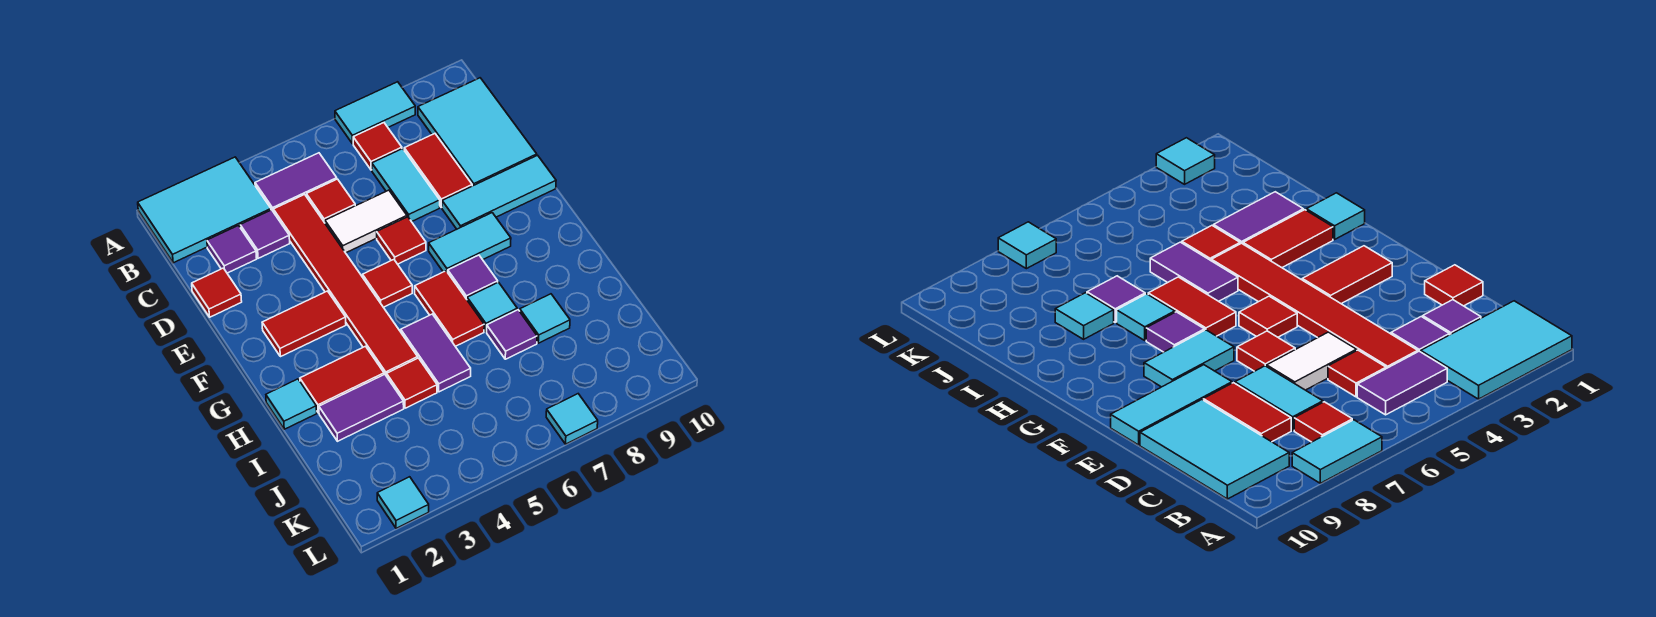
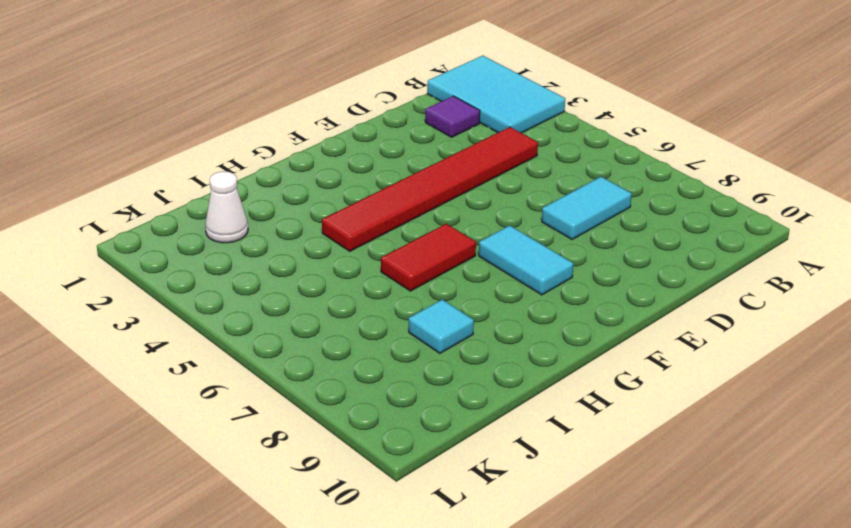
white cone J2 level 1 -> none
none -> cyan tile A7:A8 level 1
none -> purple tile B4:B5 level 1
none -> red tile B7 level 1
none -> cyan tile B9:D10 level 1

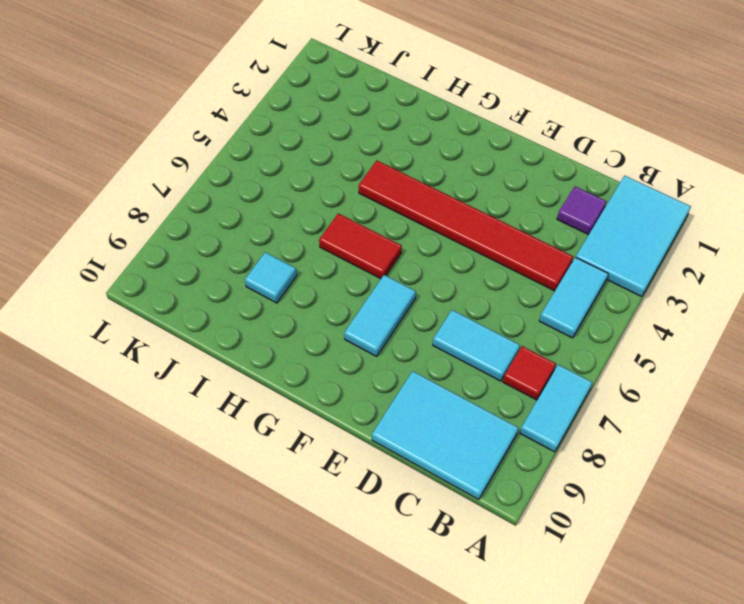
cyan tile B4:B5 level 1 -> purple tile B4:B5 level 1
none -> purple tile C3 level 1
none -> red tile C5 level 1
none -> red tile C8:D8 level 1
none -> red tile D1 level 1

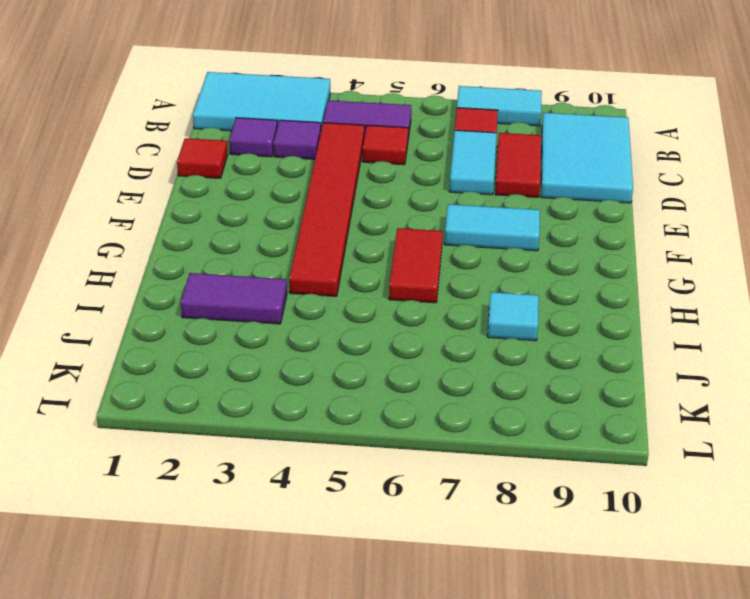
none -> white tile D5:D6 level 1
none -> red tile E6 level 1
none -> cyan tile E8:E10 level 1
none -> red tile F2:F3 level 1

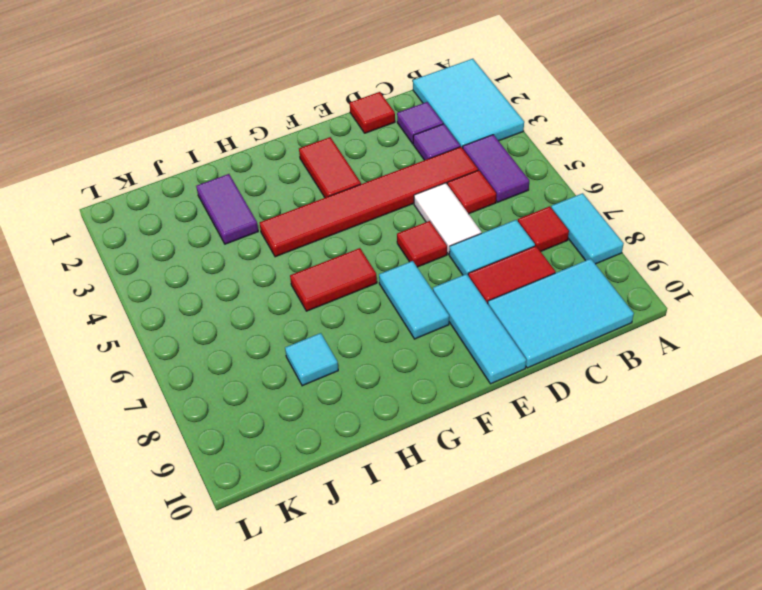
none -> red tile F5 level 1
none -> purple tile G7 level 1
none -> cyan tile H1 level 1
none -> red tile H2:H3 level 1

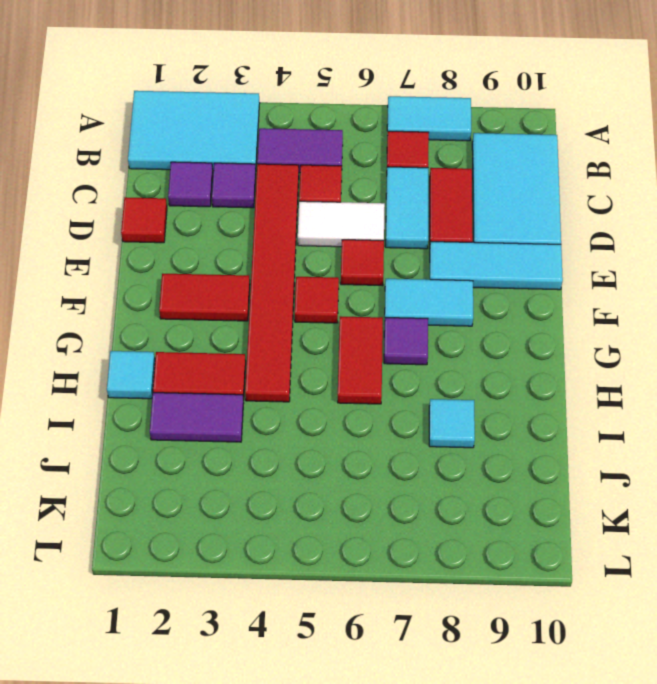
none -> purple tile H5:I5 level 1
none -> cyan tile H7 level 1
none -> red tile I4 level 1
none -> purple tile I7 level 1

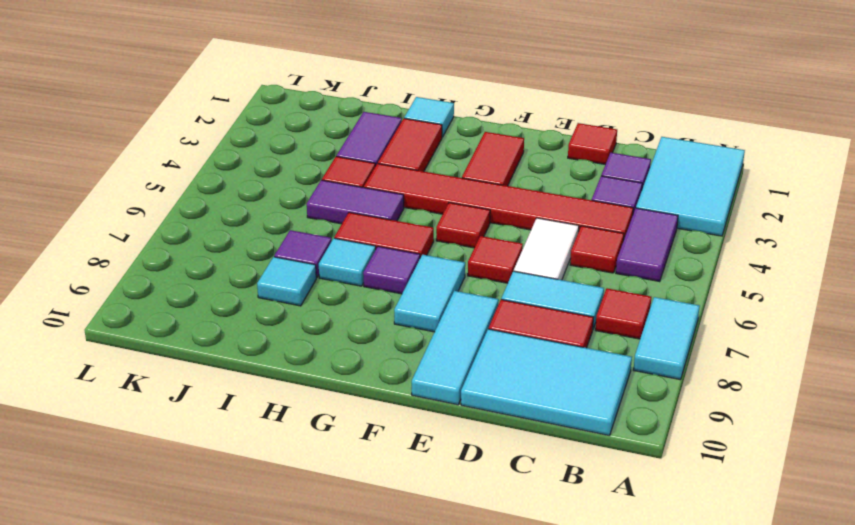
none -> cyan tile L2 level 1
none -> cyan tile L7 level 1

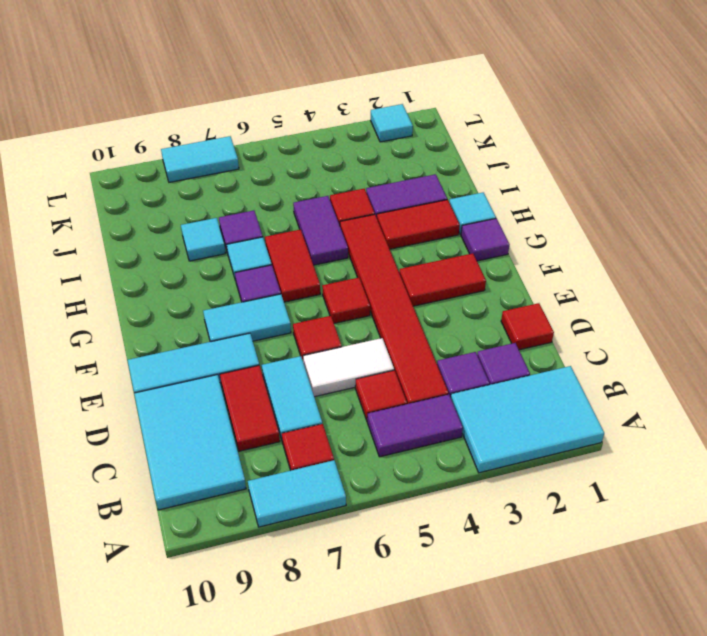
purple tile G1 level 1 -> none
cyan tile L7:L8 level 1 -> cyan tile L7 level 1

